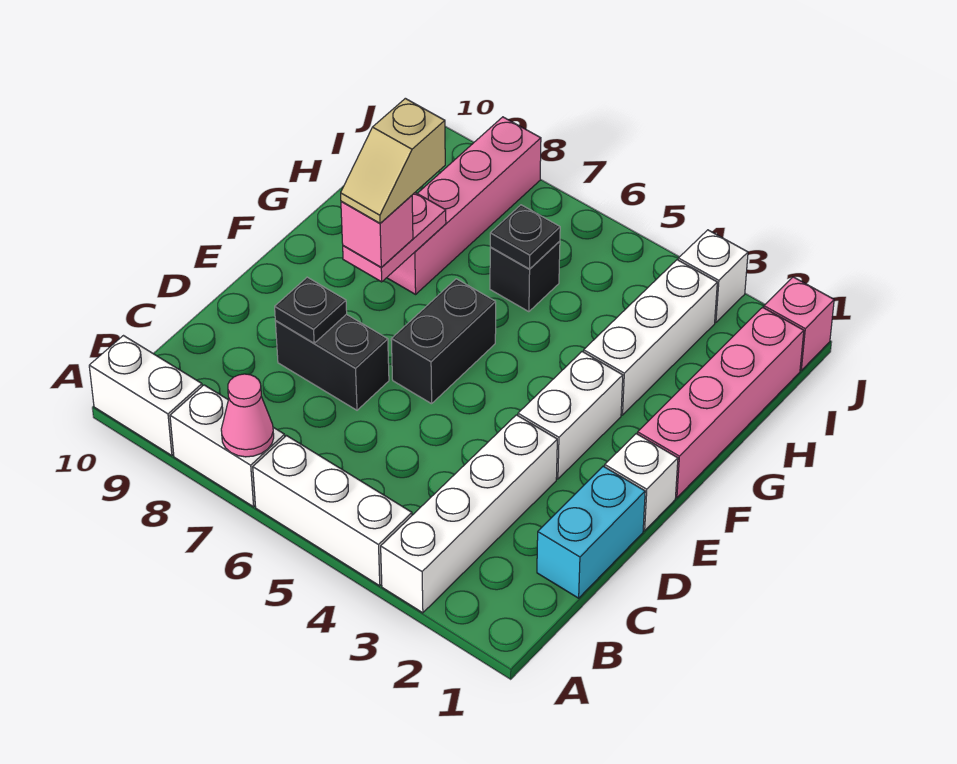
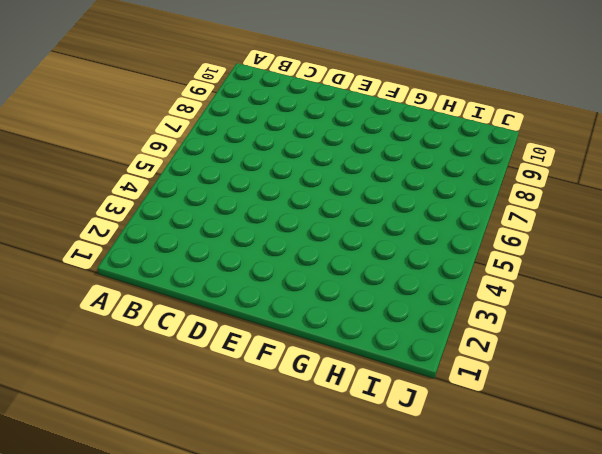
none -> white brick A3:D3 level 1
none -> white brick A4:A6 level 1
none -> white brick A7:A8 level 1

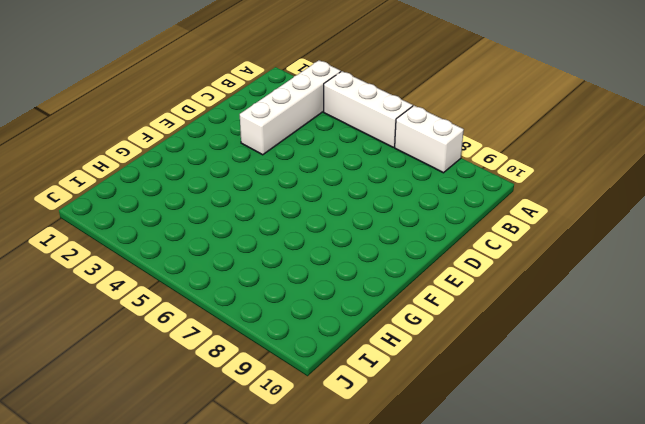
none -> white brick A9:A10 level 1
none -> cyan brick C1:D1 level 1
none -> black brick D7:D8 level 1

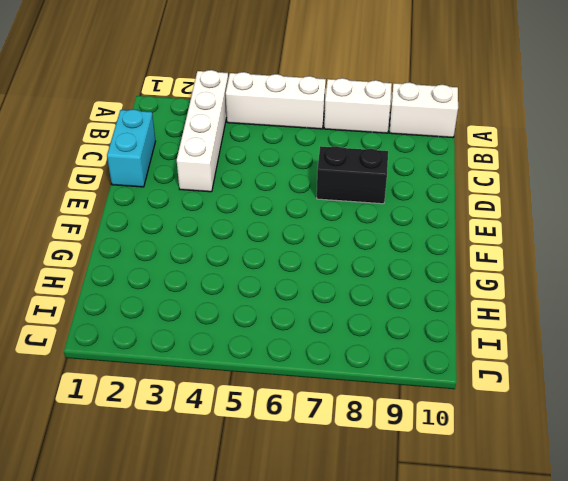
none -> white brick E1 level 1
none -> white brick E3:F3 level 1
none -> black brick E6:F6 level 1

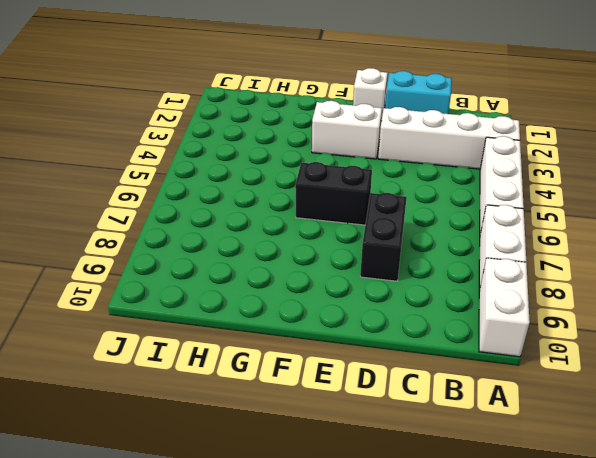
none -> pink brick F1:I1 level 1
none -> white brick G3:I3 level 1
none -> pink brick G8:J8 level 1

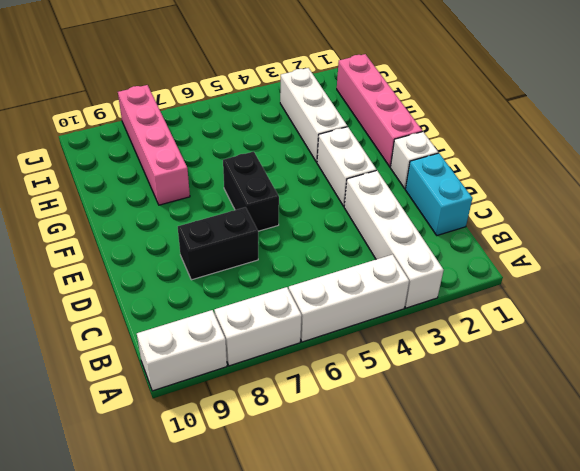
none -> black brick H6 level 1
none -> pink brick J1 level 1
none -> white brick J3 level 1

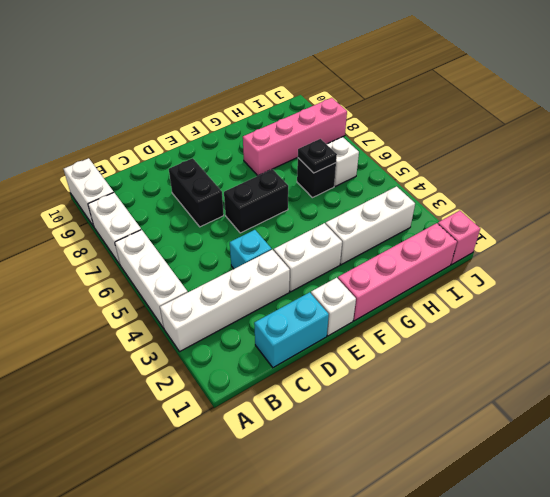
cyan brick D4 level 1 -> none
white brick I6 level 1 -> white brick J3 level 1
none -> pink cone A7 level 2
none -> black plate D8 level 2
none -> pink plate F8:G8 level 2

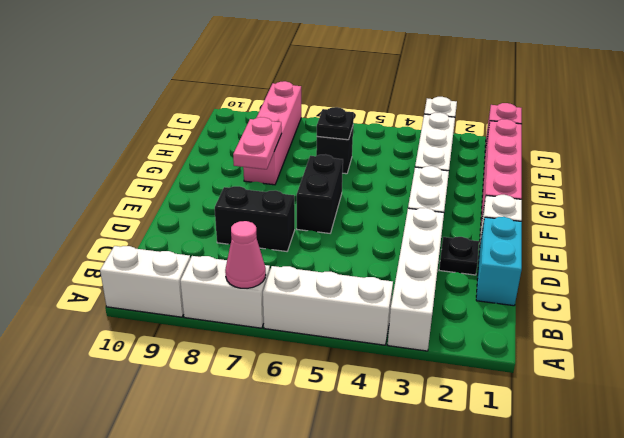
black plate D2 level 1 -> black plate D8 level 2
none -> pink brick F8 level 3
none -> tan slope F8:G8 level 4 top G

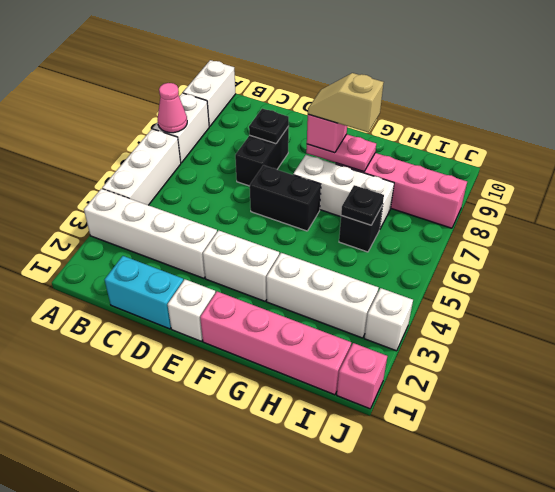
white brick F7:H7 level 1 -> none

